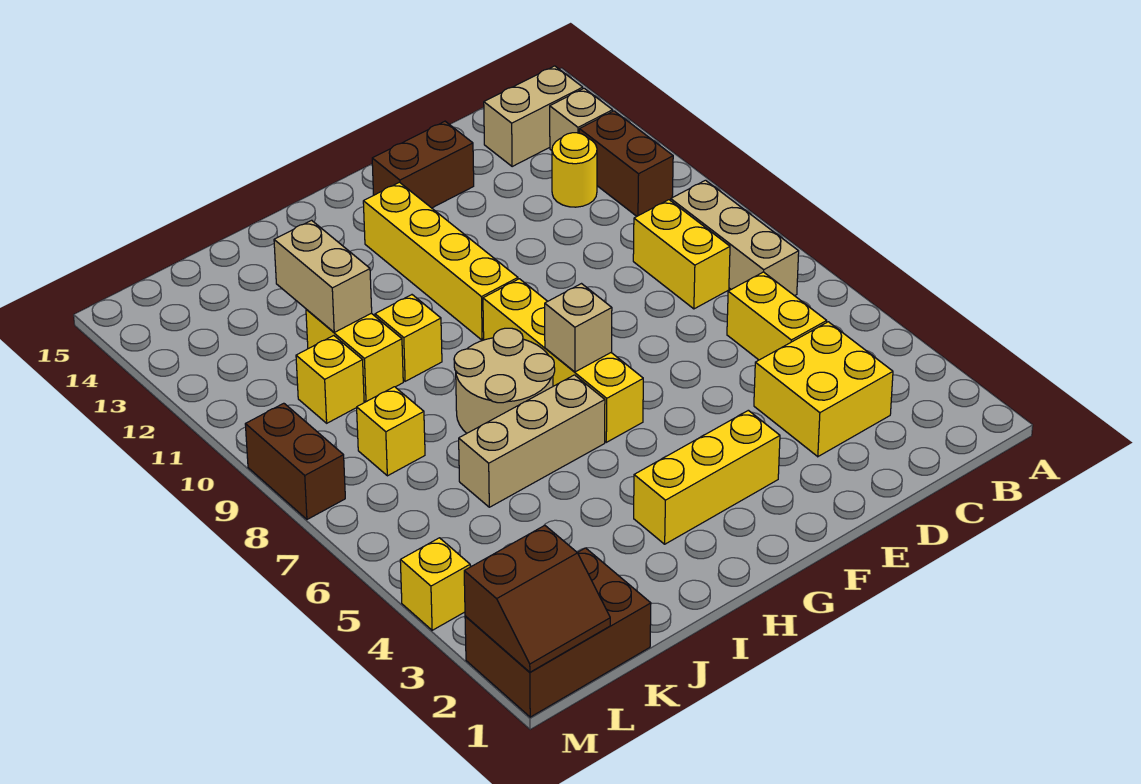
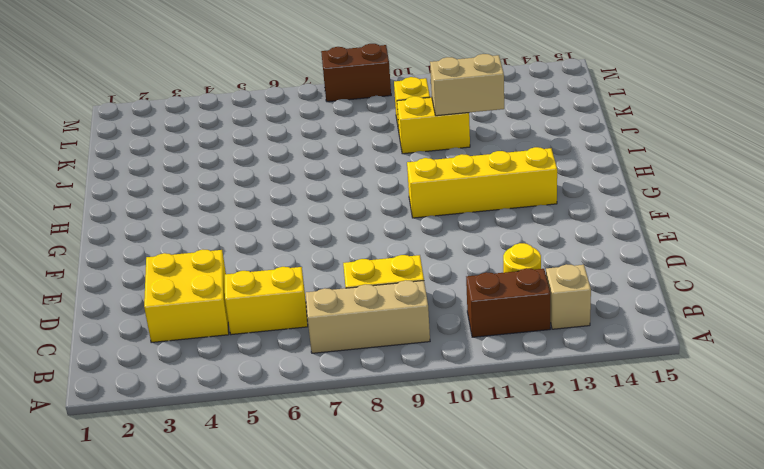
none -> tan brick B14:C14 level 1
none -> brown brick E14:F14 level 1
none -> yellow brick F3:H3 level 1

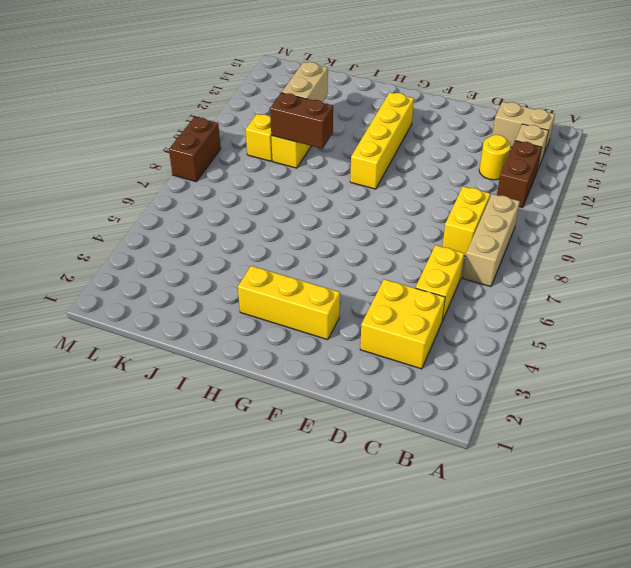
brown brick I10:J10 level 2 -> brown brick E14:F14 level 1
none -> yellow brick G6:G9 level 1
none -> tan brick H6:J6 level 1
none -> tan round brick H7:I8 level 1

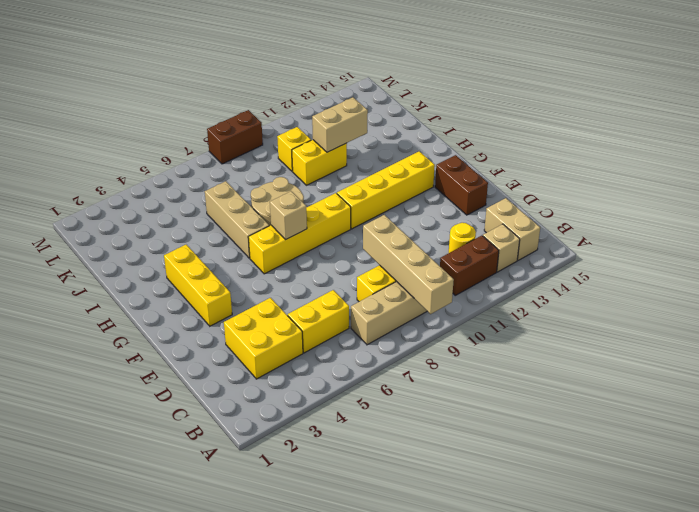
tan brick A9:D9 level 2 -> none
none -> yellow brick I10 level 1
none -> brown brick K1:M2 level 1
none -> yellow brick K8 level 1

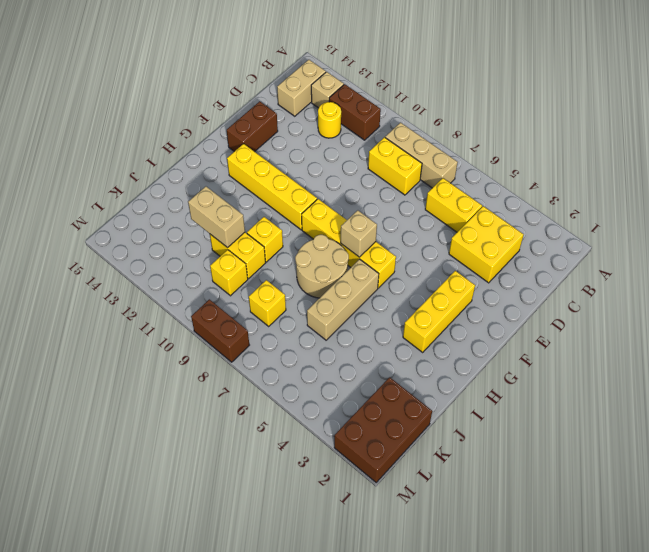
none -> yellow brick M4 level 1
none -> brown slope L1:M2 level 2 top 2

